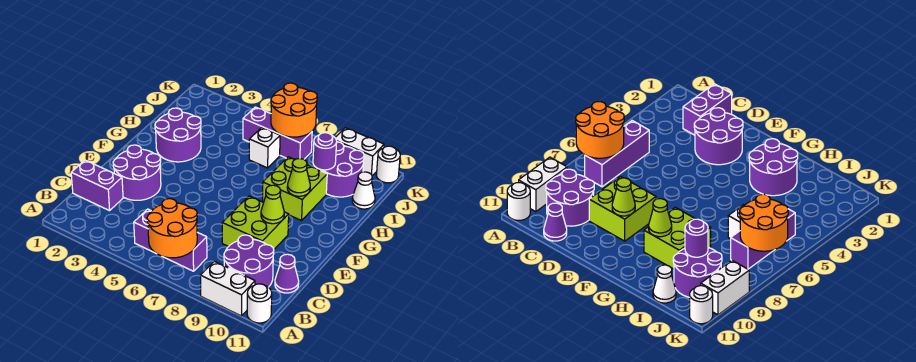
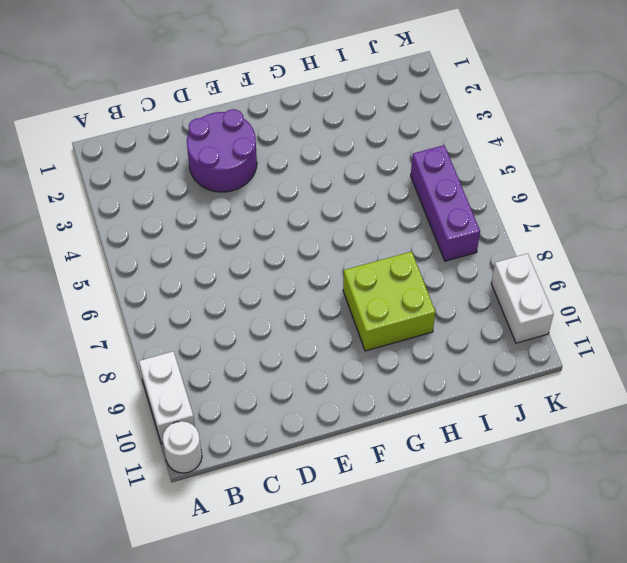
none -> purple brick B5:B7 level 1
none -> purple round brick B9:C10 level 1
none -> purple brick C1:C2 level 1

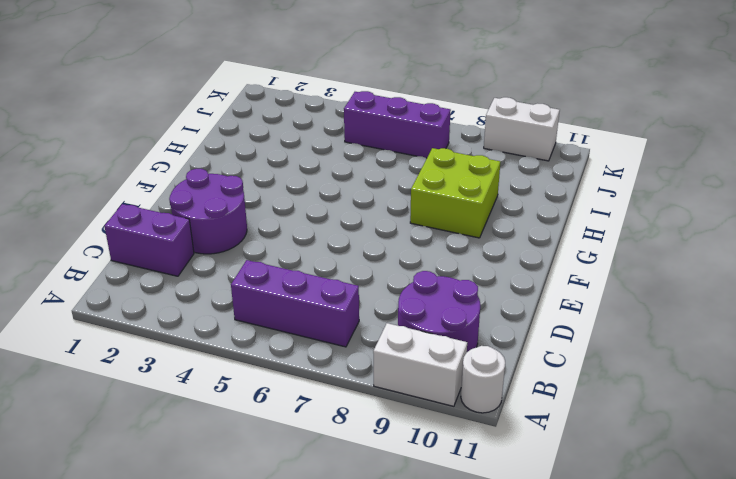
none -> purple cone C11 level 1
none -> lime brick D8:E9 level 1
none -> purple round brick G2:H3 level 1

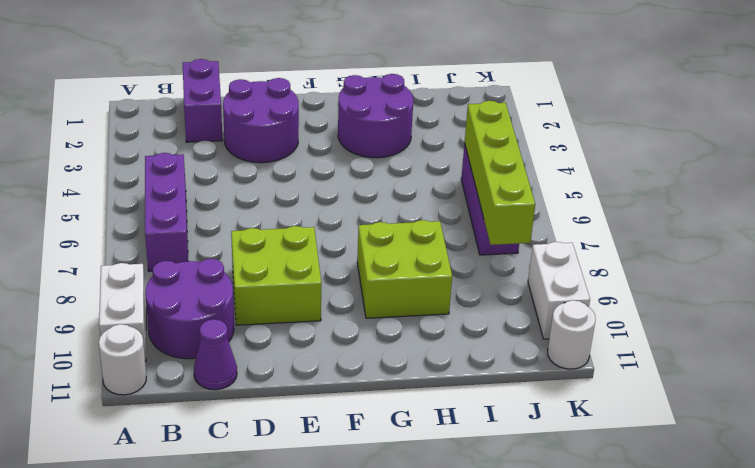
lime brick J5:J8 level 2 -> orange round brick J6:K7 level 2
none -> white brick I6 level 1
none -> purple round brick I9:J10 level 1
none -> white cone I11 level 1

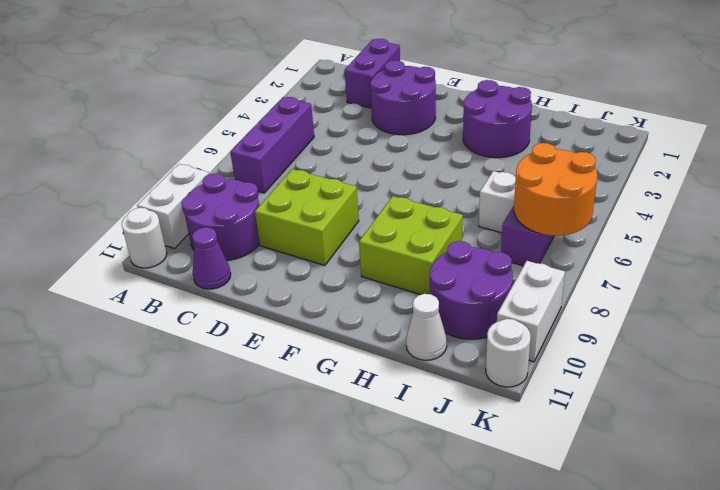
none -> orange round brick A6:B7 level 2
none -> lime cone E9 level 2
none -> lime cone G9 level 2

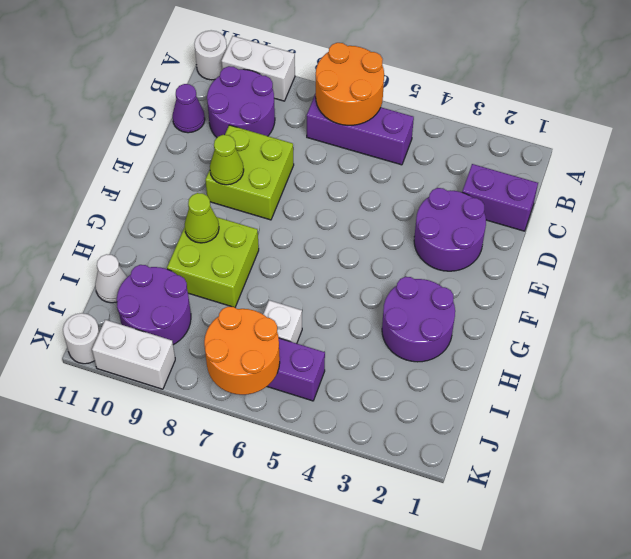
none -> purple round brick I9 level 2

